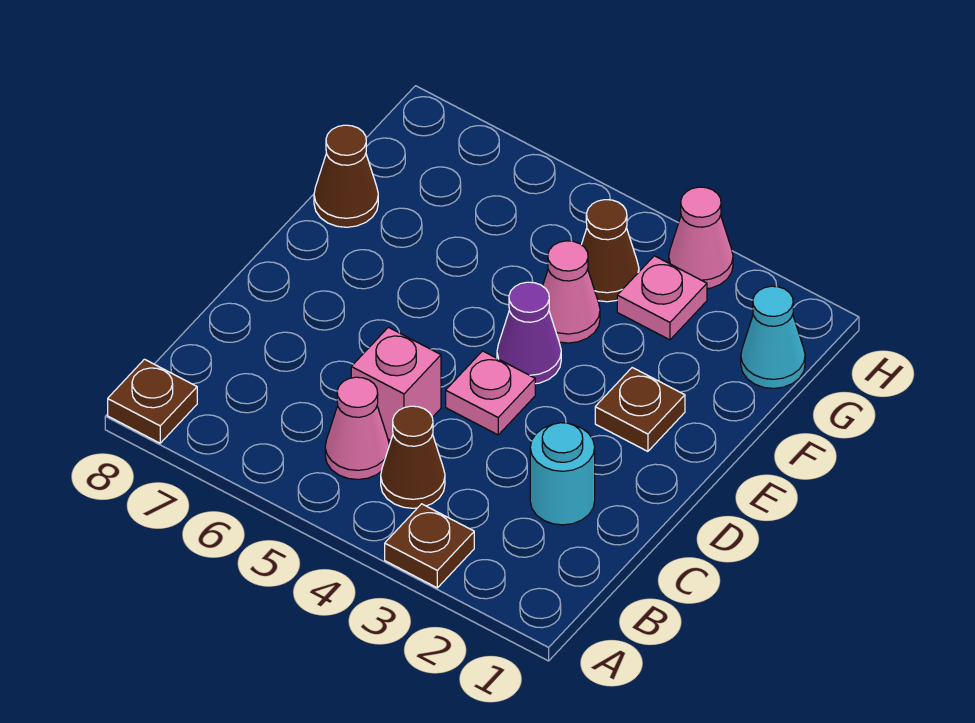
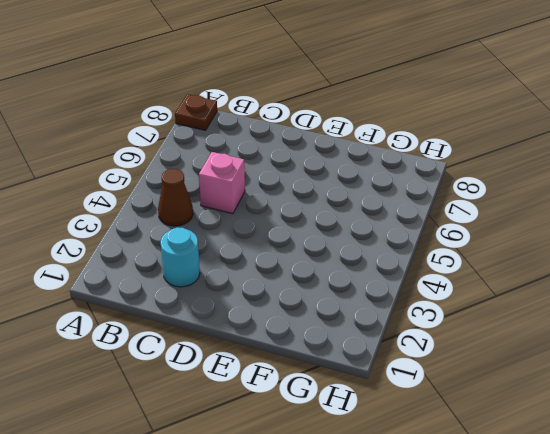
none -> brown plate A3 level 1
none -> pink cone B5 level 1
none -> pink plate D4 level 1

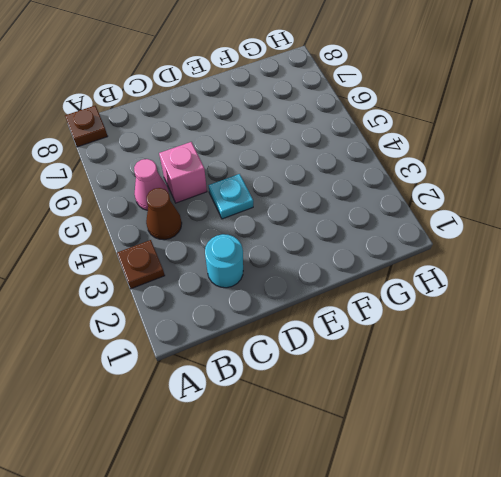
cyan plate D4 level 1 -> pink plate D4 level 1
none -> brown plate E2 level 1
none -> purple cone E4 level 1
none -> pink cone F4 level 1

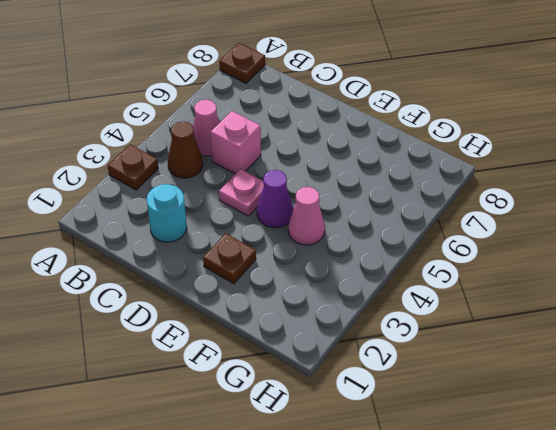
none -> brown cone F8 level 1
none -> cyan cone G1 level 1
none -> pink plate G3 level 1

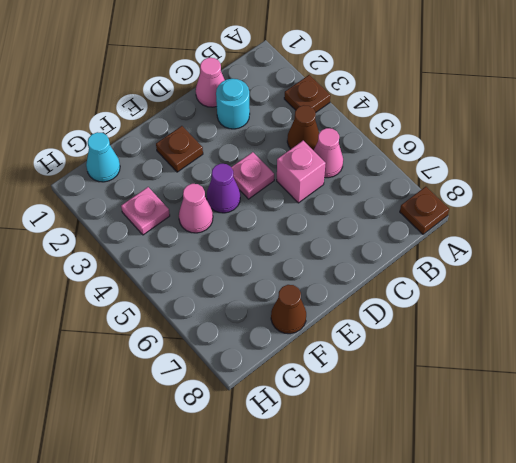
pink cone C1 level 1 -> pink cone H3 level 1
none -> brown cone G4 level 1

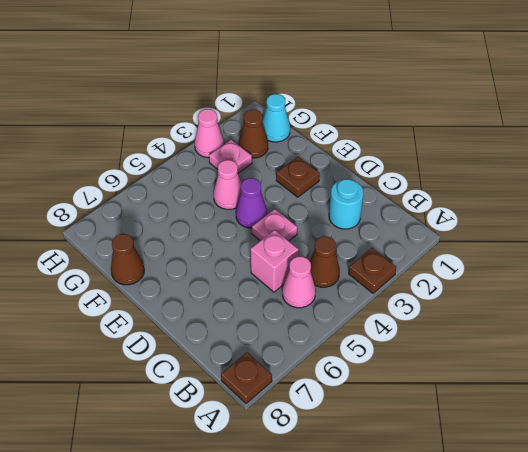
brown cone G2 level 1 -> brown cone G4 level 1

